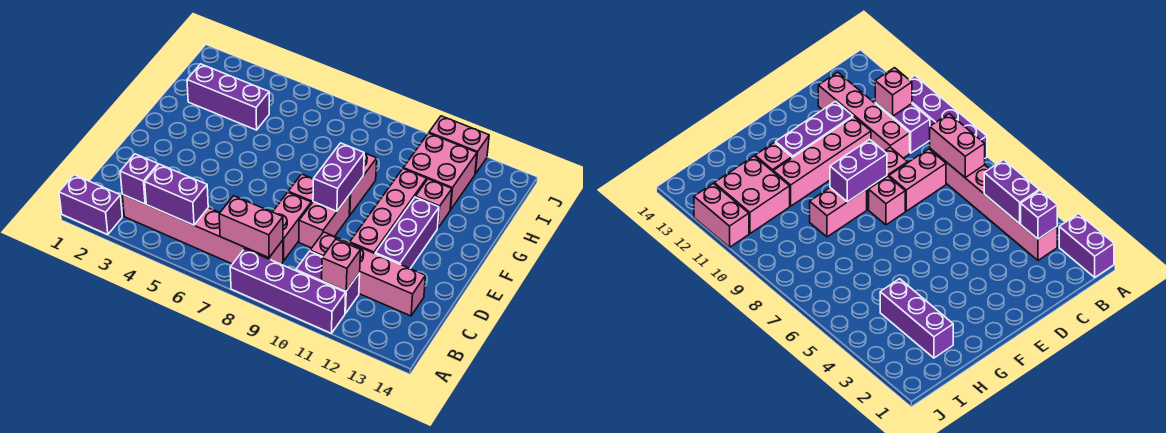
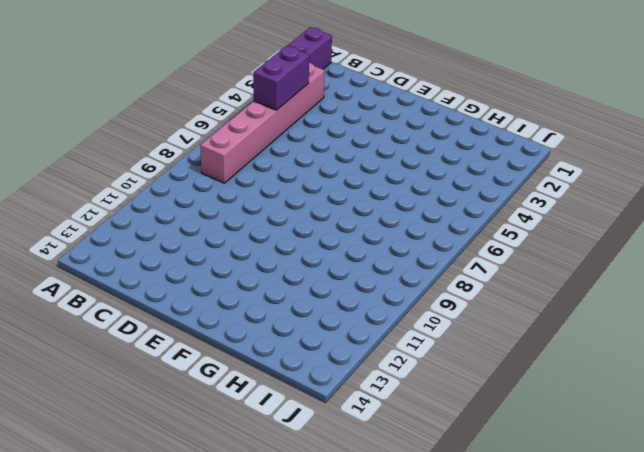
none -> purple brick A8:A11 level 1
none -> purple brick B10:B11 level 1
none -> pink brick C8:D8 level 1

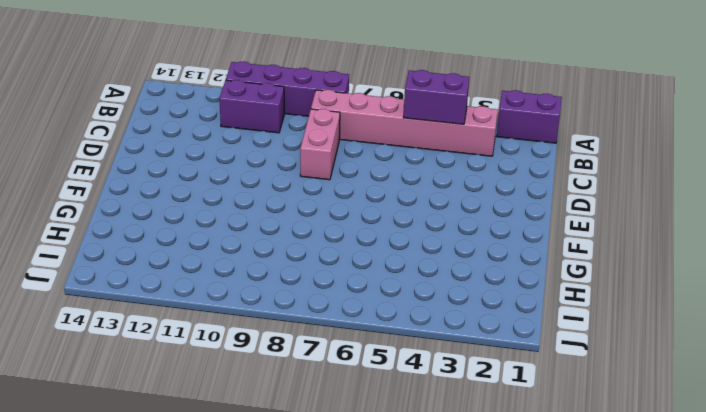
none -> pink brick C10:C13 level 1
none -> pink brick D9:E9 level 1
none -> pink brick D11:G11 level 1

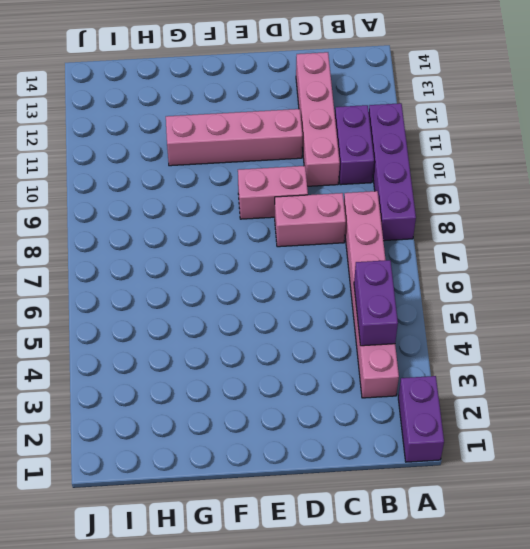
none -> purple brick D12:F12 level 1
none -> pink brick E8 level 1
none -> pink brick F9:G9 level 1

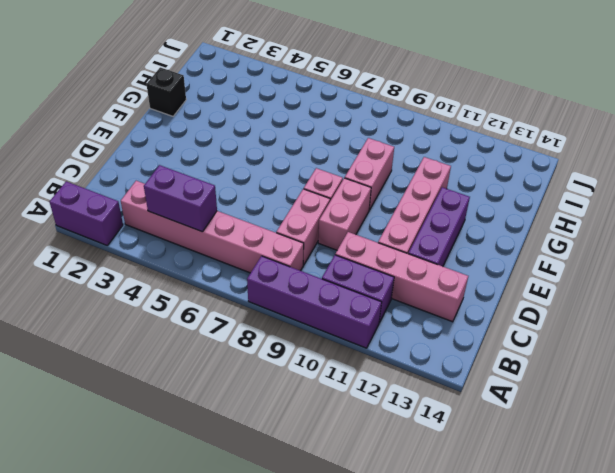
black brick G1 level 1 -> none
none -> pink brick G12 level 1
none -> purple brick H2:H4 level 1
none -> pink brick H11:I12 level 1

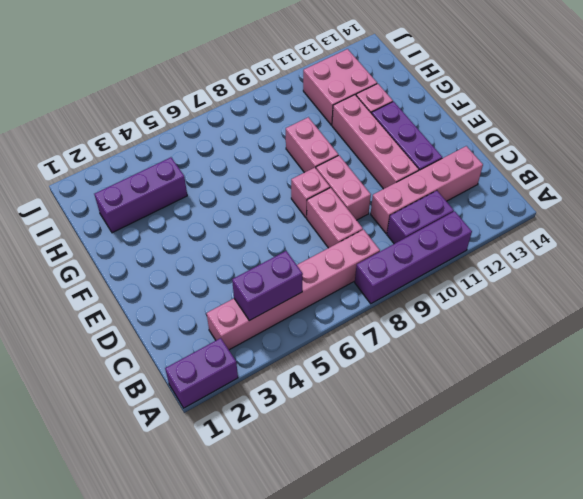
none -> pink brick J11:J12 level 1
none -> purple brick B3 level 2
none -> pink brick B7:B8 level 2

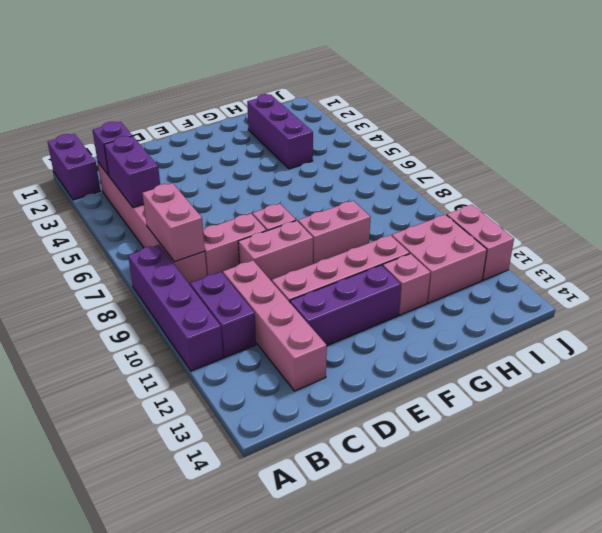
none -> pink brick B11 level 2
none -> purple brick E9:F9 level 2

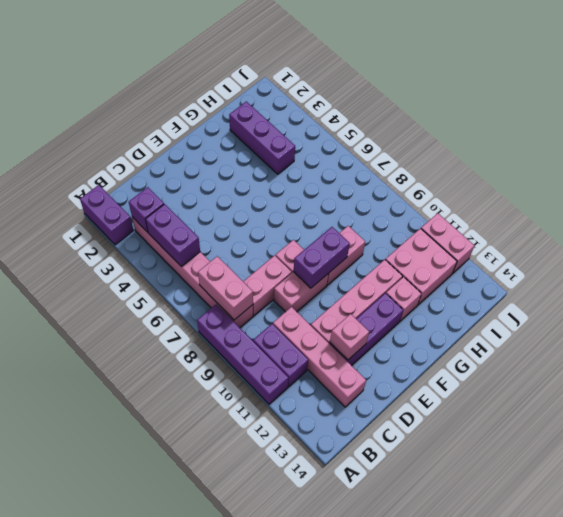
pink brick D12 level 2 -> pink brick B11 level 2

